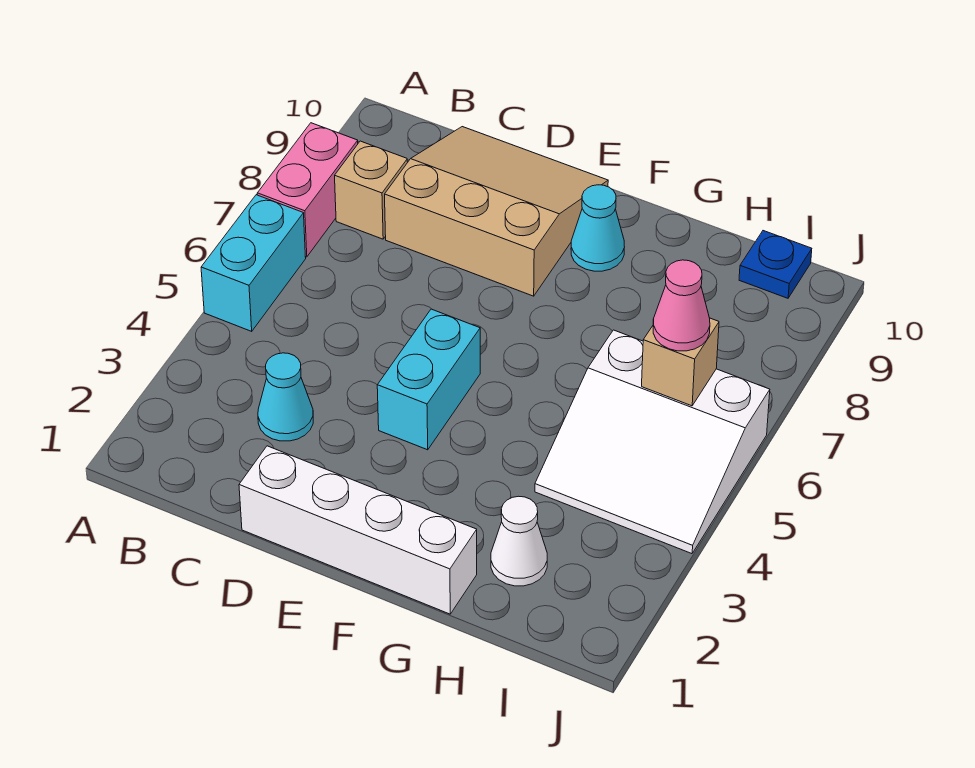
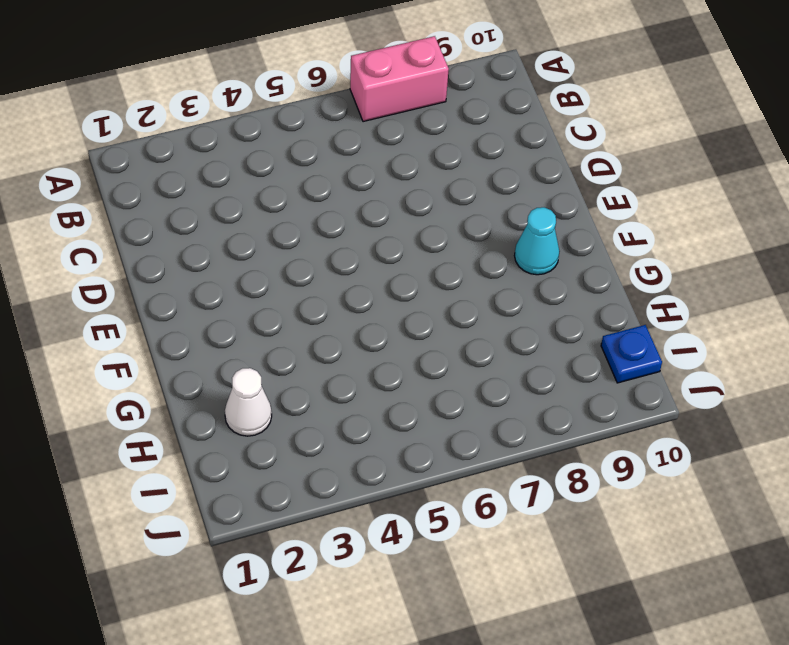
none -> cyan brick A5:A6 level 1
none -> tan brick B8 level 1
none -> cyan cone C3 level 1

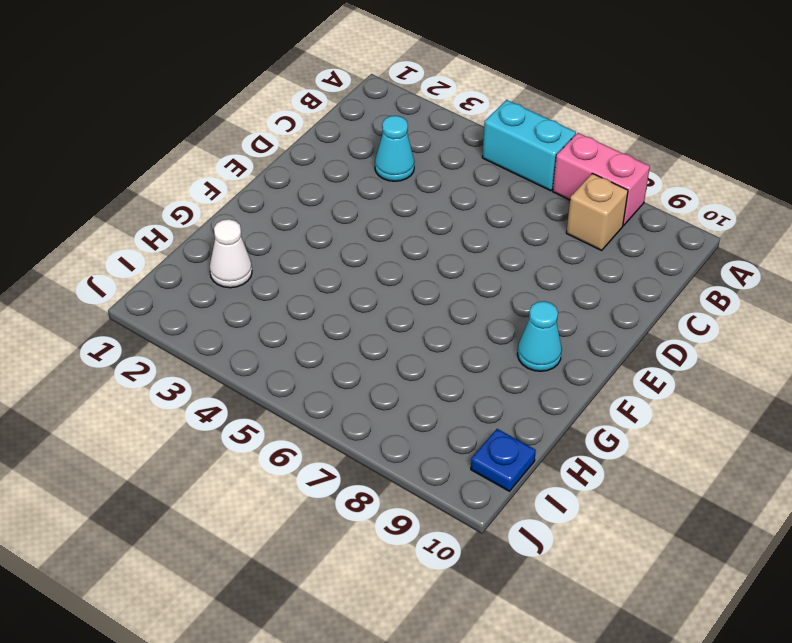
none -> tan slope C8:E10 level 1 top 8
none -> white brick D1:G1 level 1
none -> cyan brick E4:E5 level 1

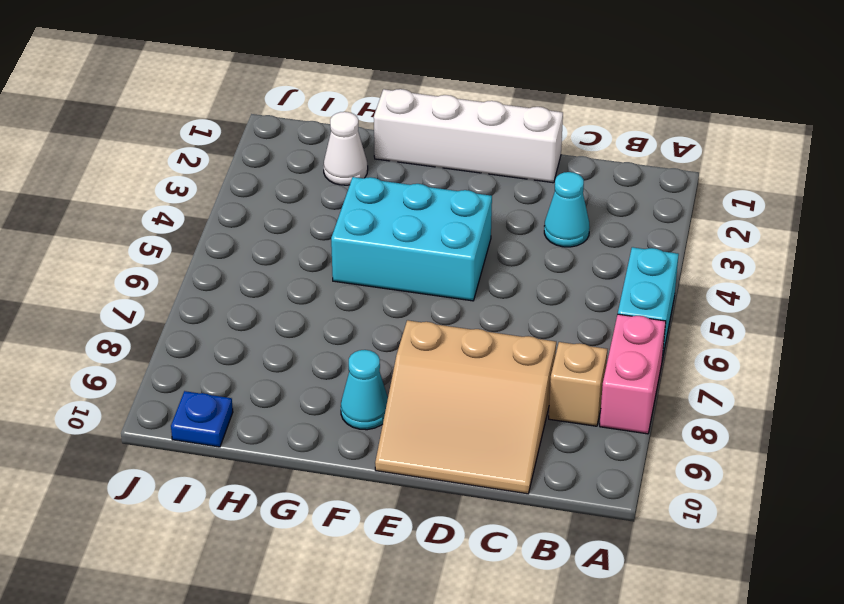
cyan brick E4:G5 level 1 -> cyan brick E4:E5 level 1
none -> white slope H4:J6 level 1 top 6
none -> tan brick I6 level 2
none -> pink cone I6 level 3

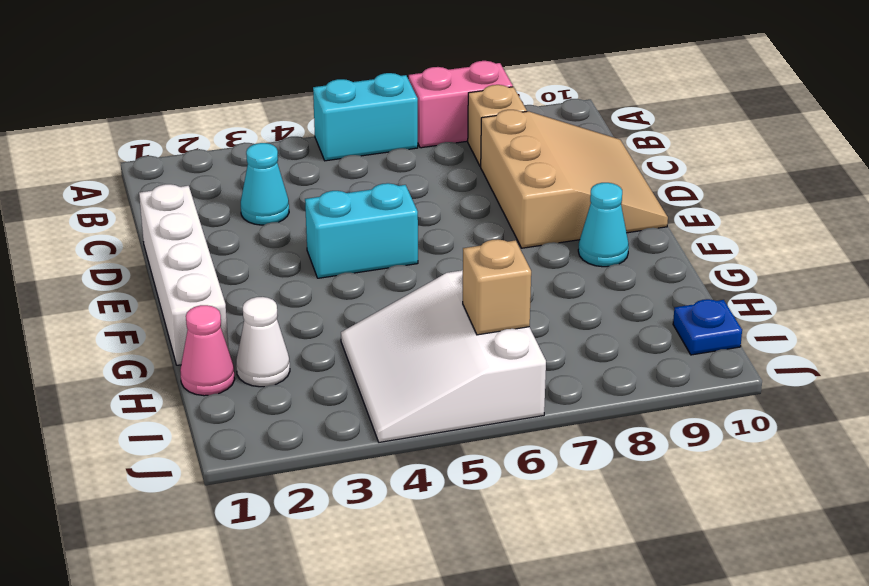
pink cone H1 level 1 -> pink cone I6 level 3

